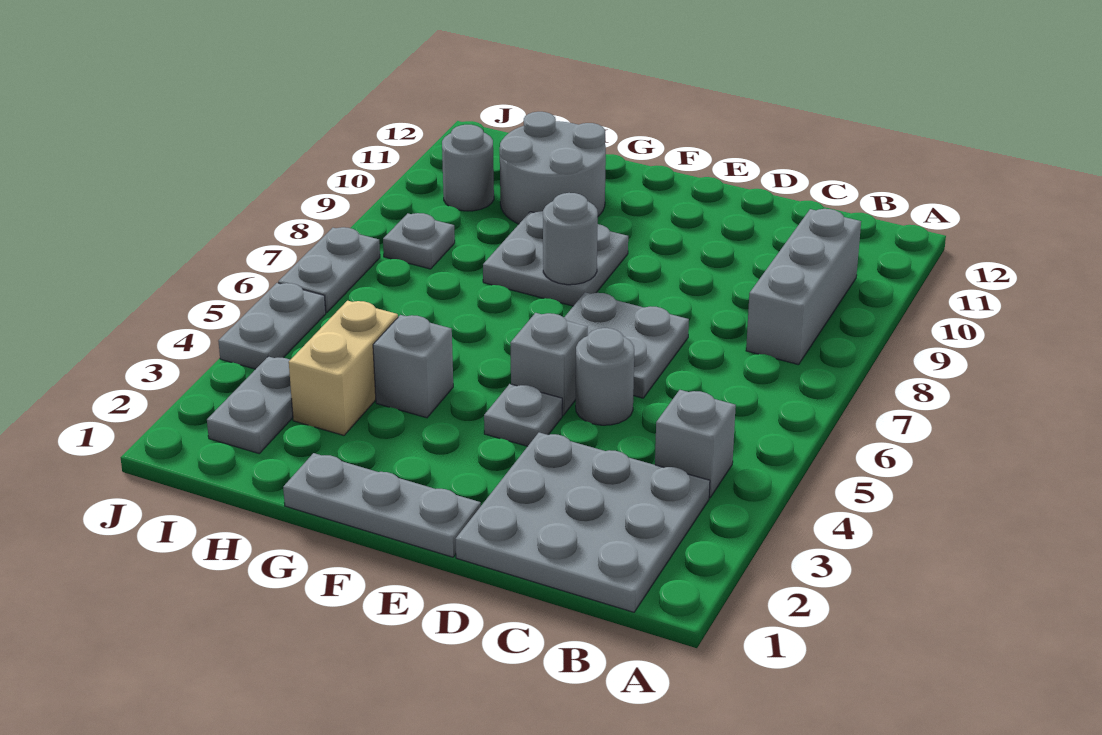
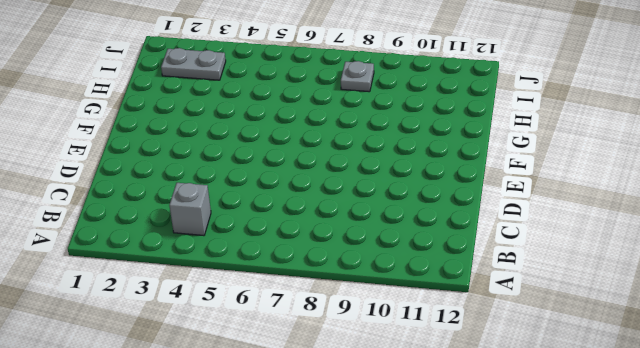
none -> grey plate B1:D3 level 1
none -> grey brick B8:B10 level 1
none -> grey round brick D5 level 1

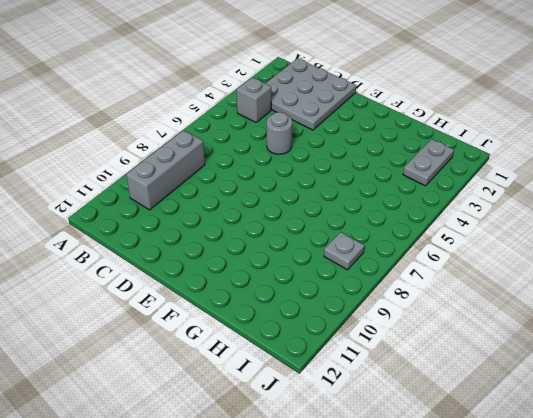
none -> grey plate D6:E7 level 1
none -> grey plate E1:G1 level 1
none -> grey plate E4 level 1

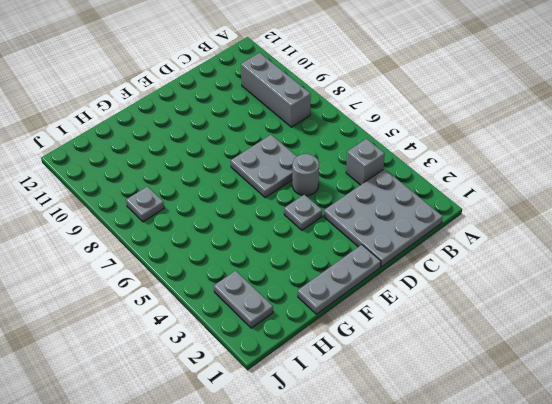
none -> grey brick E5 level 1
none -> grey plate F8:G9 level 1
none -> grey brick G4 level 1

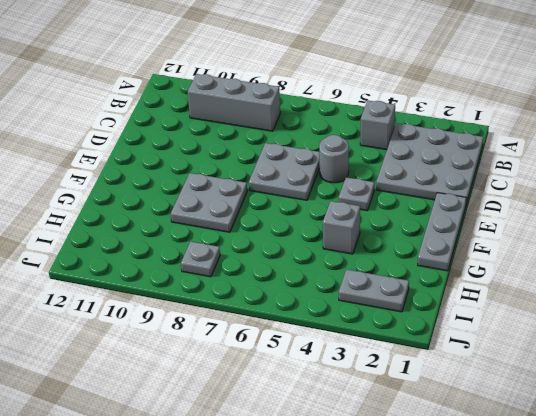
none -> grey brick E5 level 1
none -> grey round brick G10:H11 level 1
none -> tan brick H3:H4 level 1

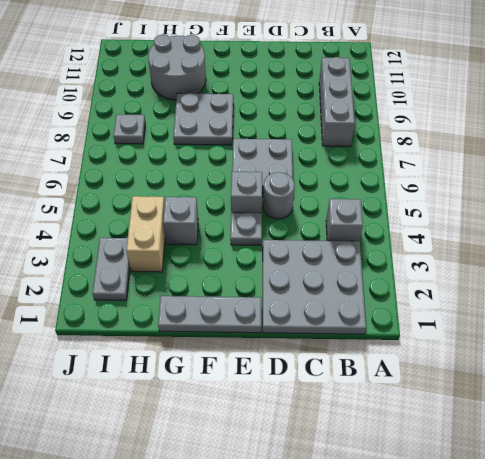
none -> grey round brick I10 level 1
none -> grey plate J4:J5 level 1
none -> grey plate J6:J7 level 1

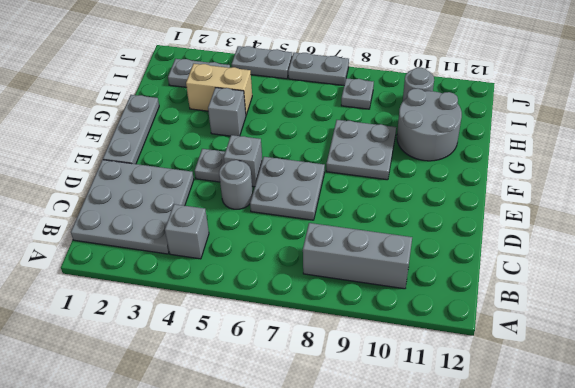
none -> grey round brick F8 level 2

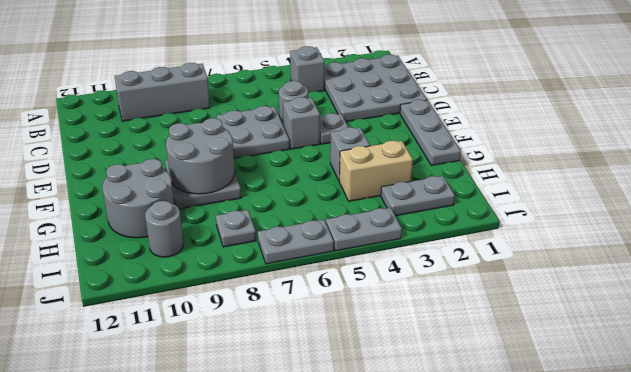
grey round brick F8:G9 level 2 -> grey round brick F8 level 2

